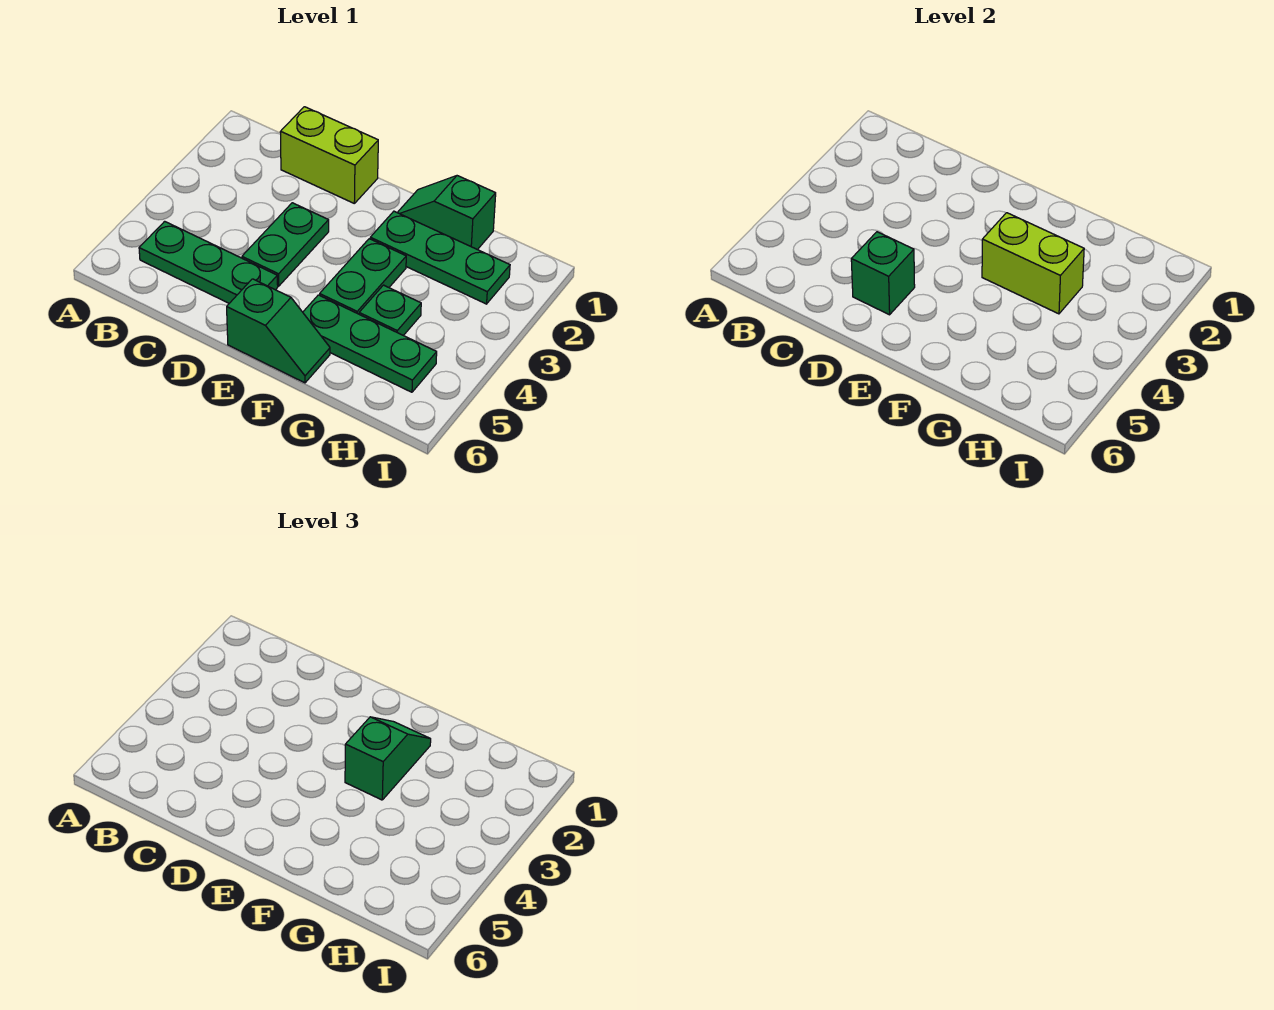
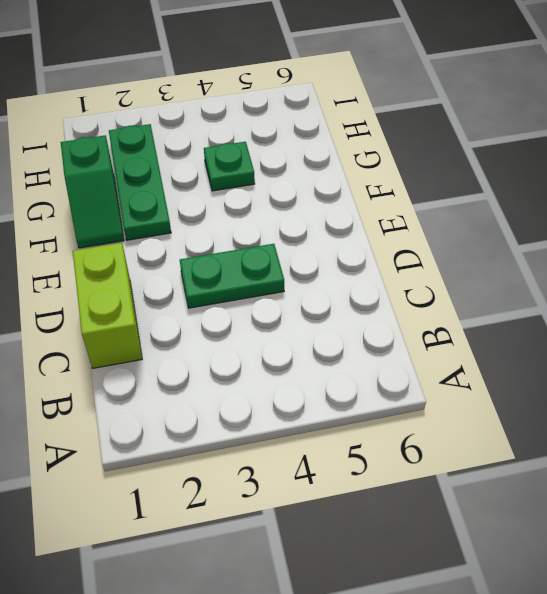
none -> green plate B5:D5 level 1
none -> green slope E6:F6 level 1 top E
none -> green plate F3:F4 level 1

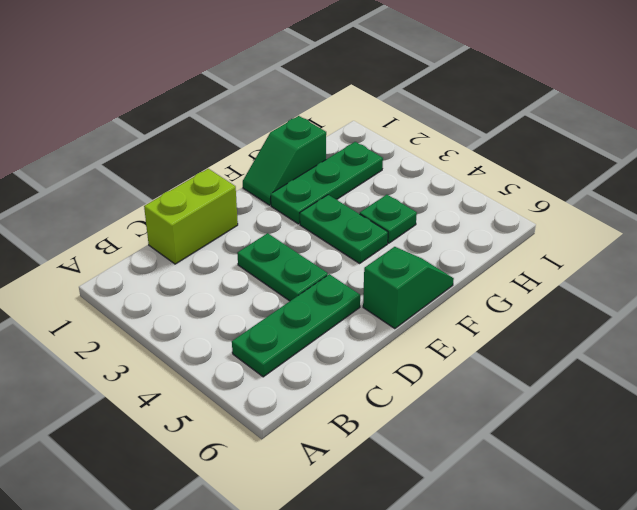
none -> green plate F5:H5 level 1
none -> green brick D5 level 2
none -> lime brick F3:G3 level 2

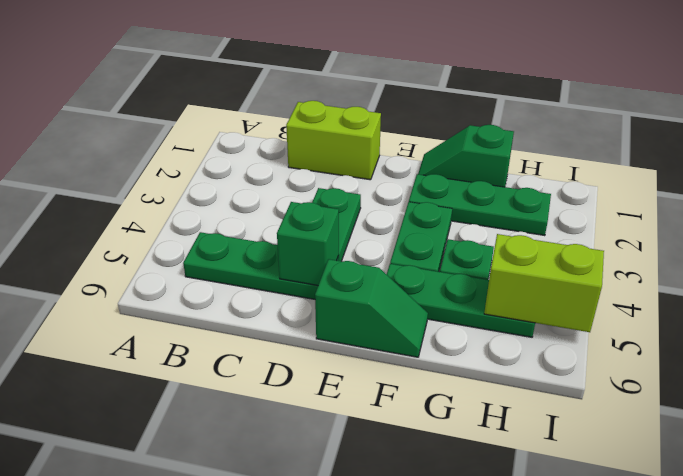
lime brick H5:I5 level 2 -> lime brick F3:G3 level 2
none -> green slope F2:F3 level 3 top 3

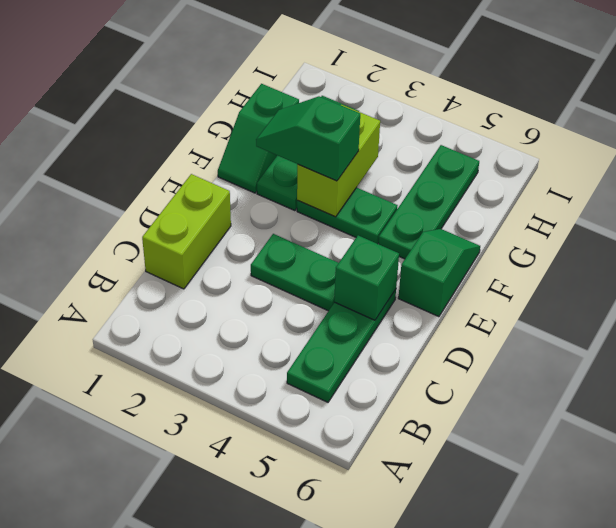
none -> green plate G4 level 1

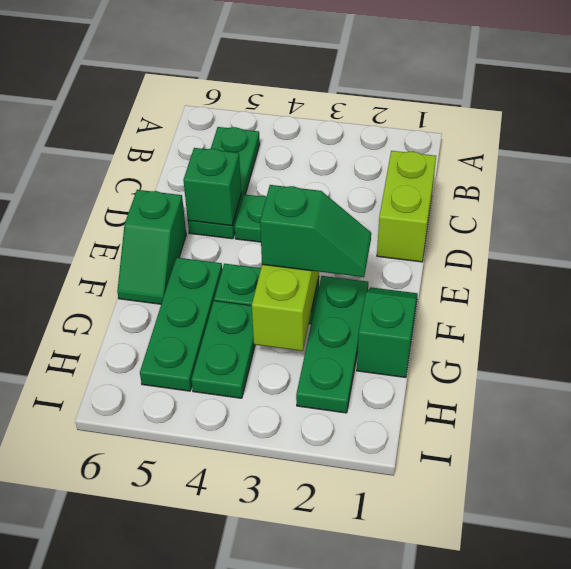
green plate G4:H4 level 1 -> green plate G4 level 1

